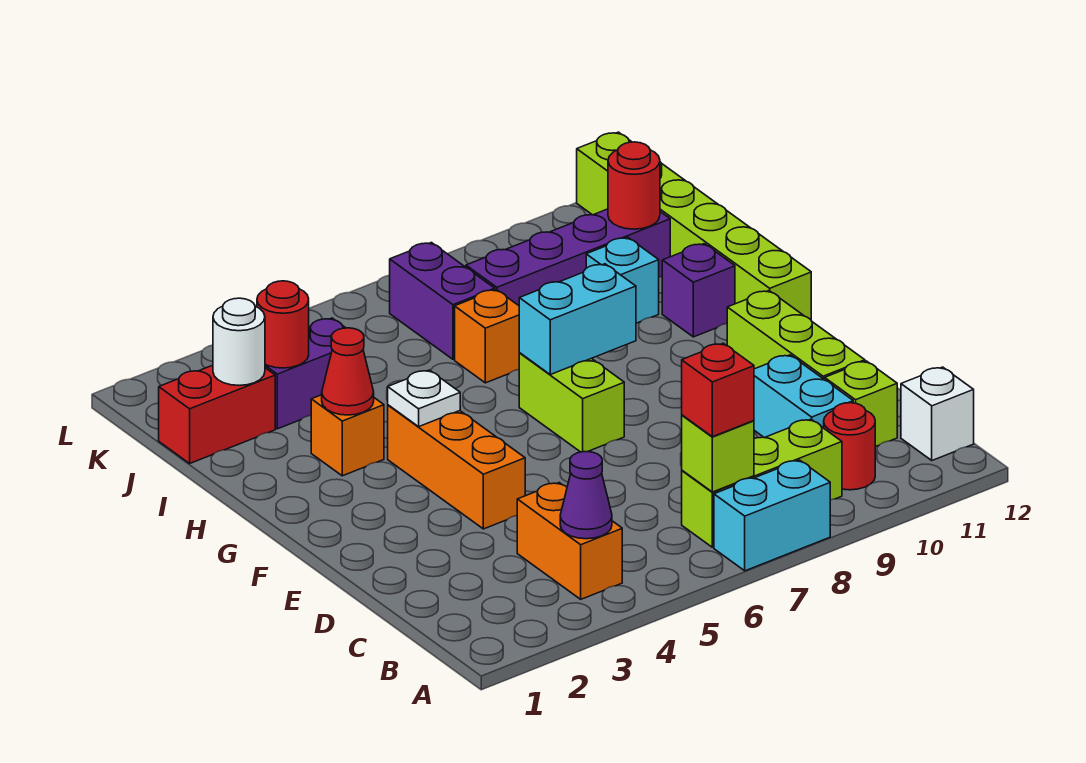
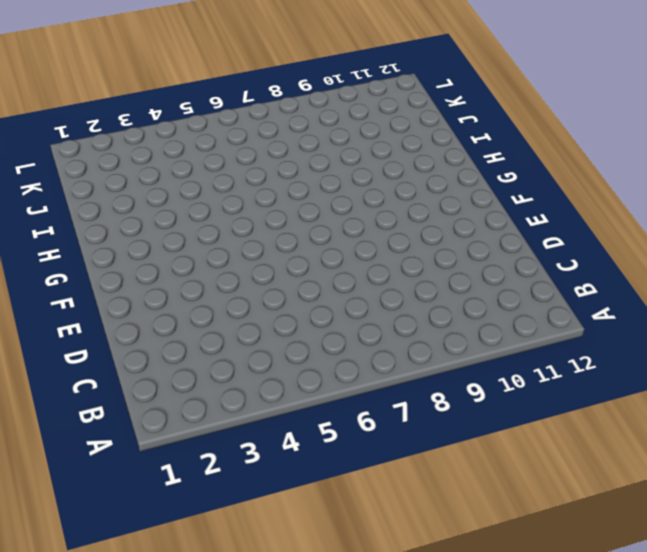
none -> cyan brick A7:A8 level 1
none -> orange brick B4:C4 level 1
none -> lime brick B7:B9 level 1

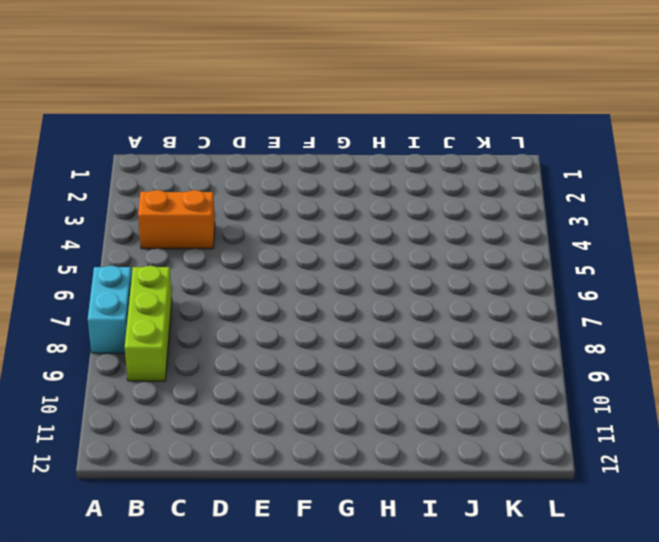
none -> red round brick B10 level 1
none -> white brick B12 level 1
none -> cyan brick C10:D10 level 1

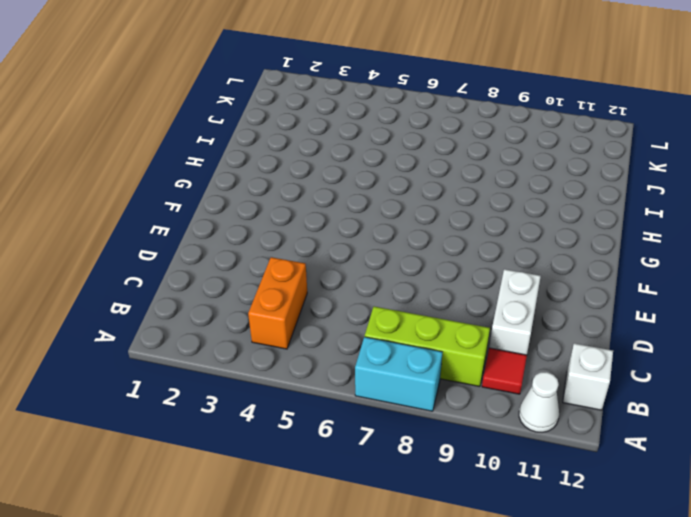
white cone A11 level 1 -> none
red tile B10 level 1 -> red round brick B10 level 1
white brick C10:D10 level 1 -> cyan brick C10:D10 level 1
none -> lime brick C11 level 1
none -> lime brick D11:F11 level 1
none -> orange brick E4:G4 level 1

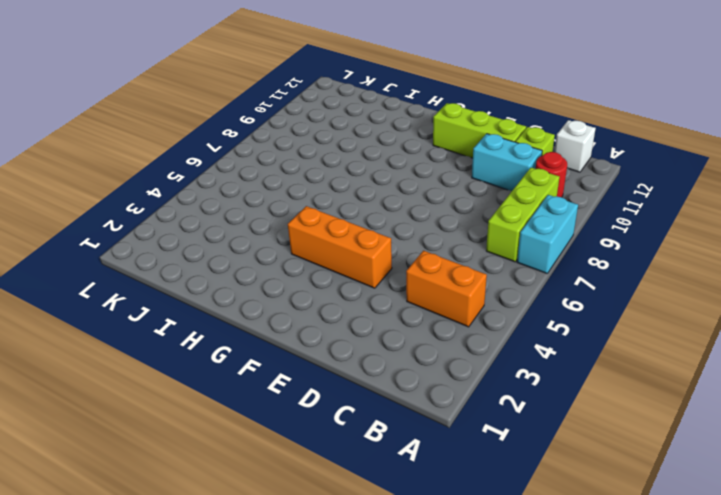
none -> lime brick F7:G7 level 1
none -> lime brick G12:L12 level 1
none -> orange brick H3 level 1

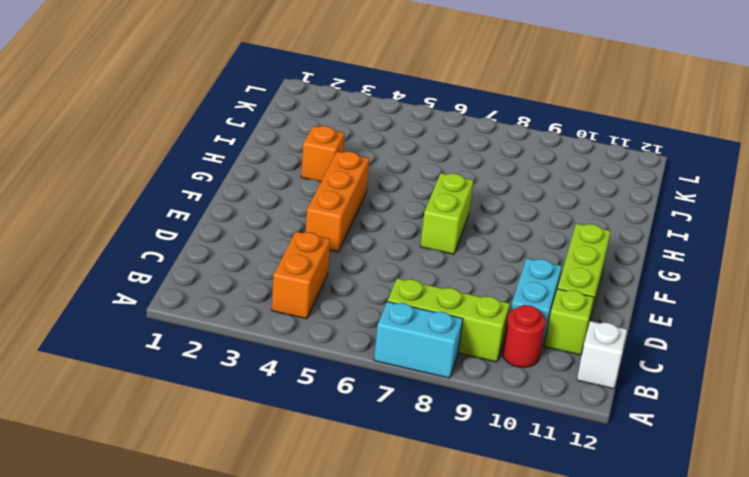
none -> lime brick G12:L12 level 1
none -> purple brick H11 level 1
none -> orange brick I7 level 1

